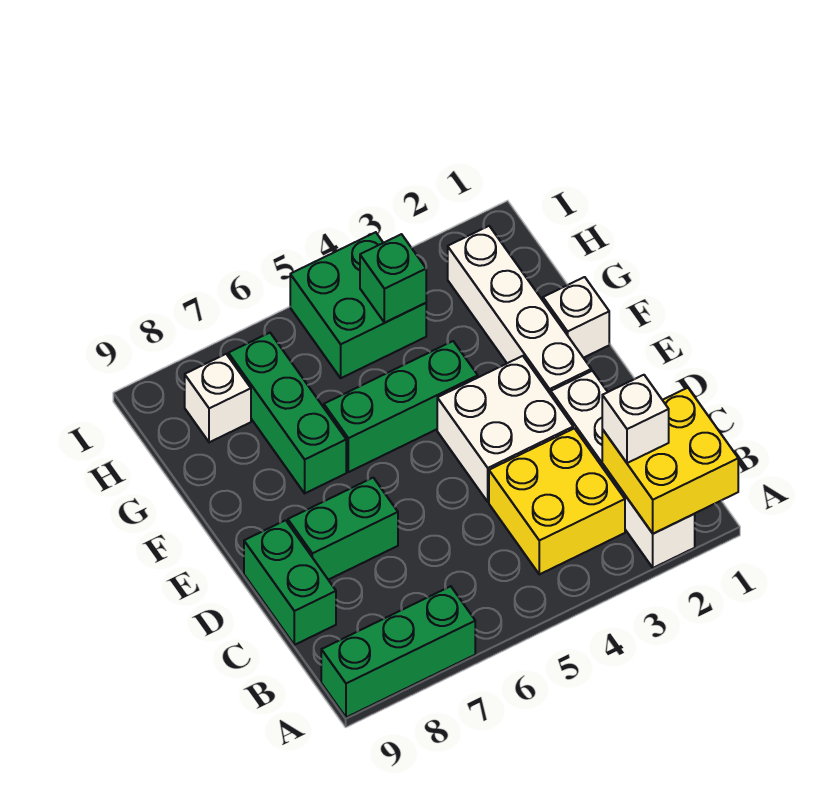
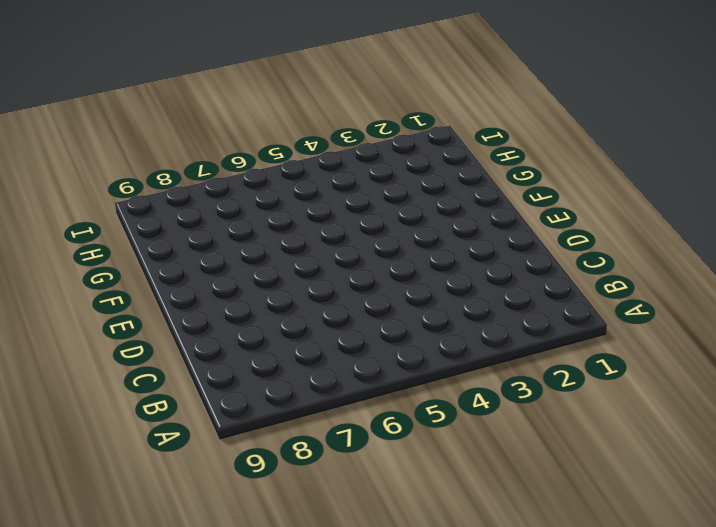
none -> white brick A2:D2 level 1
none -> green brick A7:A9 level 1
none -> yellow brick B3:C4 level 1

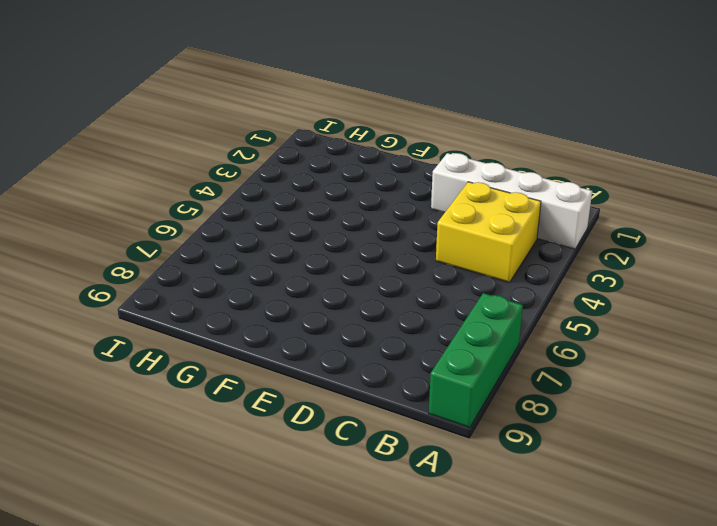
none -> green brick C9:D9 level 1
none -> white brick D3:E4 level 1
none -> green brick D7:D8 level 1

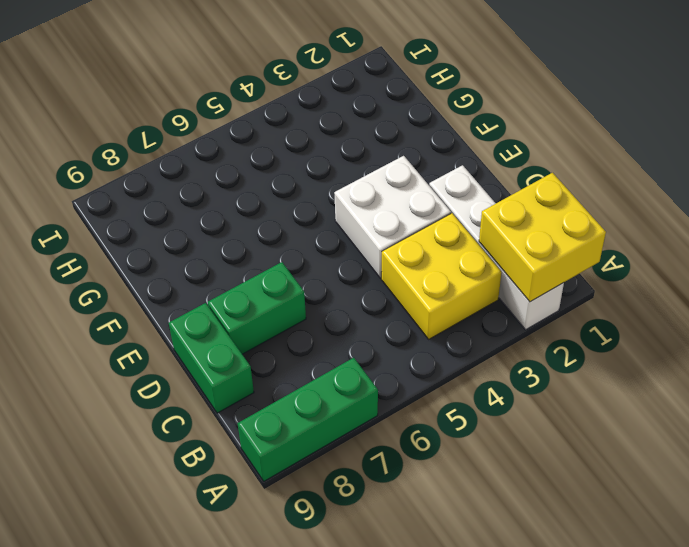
none -> white brick E2:H2 level 1
none -> white brick F1 level 1
none -> green brick F4:F6 level 1

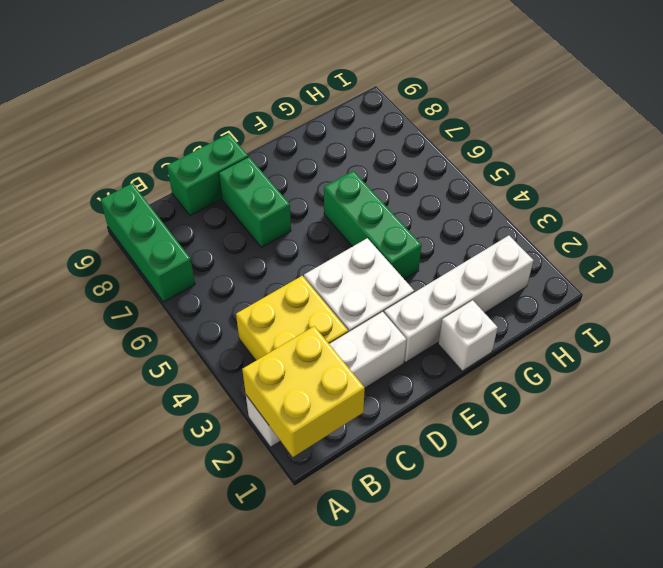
none -> green brick F7:H7 level 1
none -> green brick H4:I5 level 1
none -> white brick H8 level 1

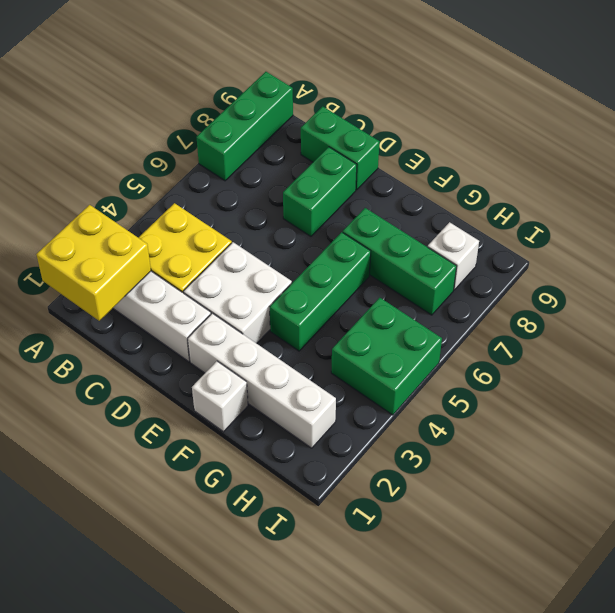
none -> green brick H4 level 2
none -> white brick B2 level 3

